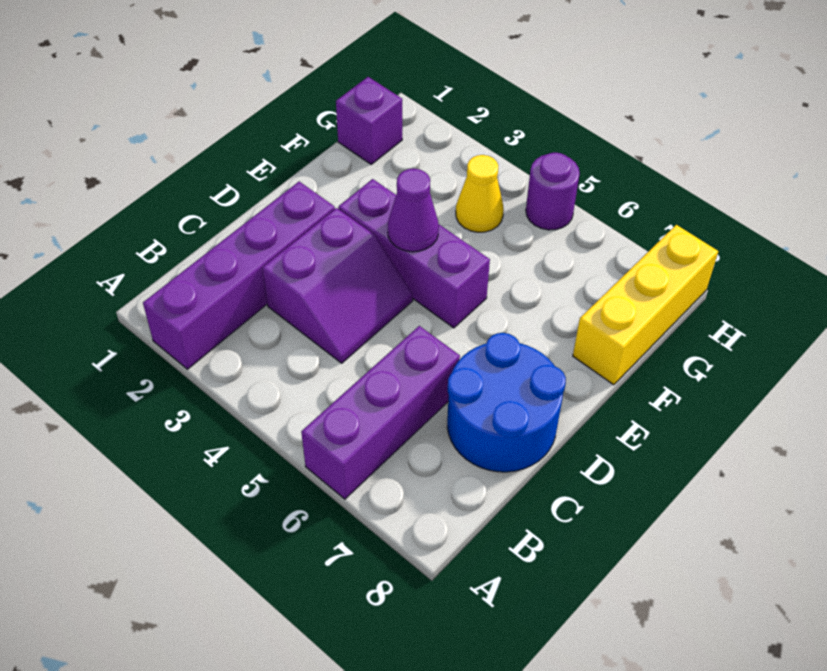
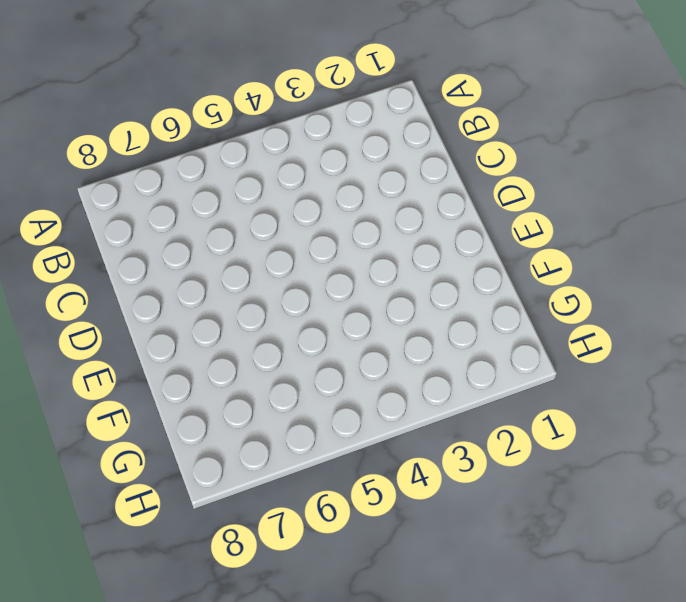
none -> purple brick A2:D2 level 1
none -> purple brick A6:C6 level 1

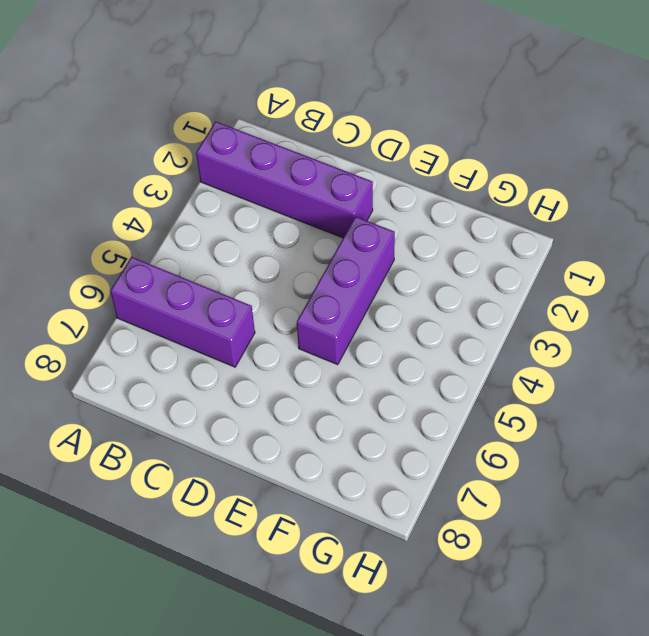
none -> purple slope C3:D4 level 1 top 3
none -> blue round brick C7:D8 level 1

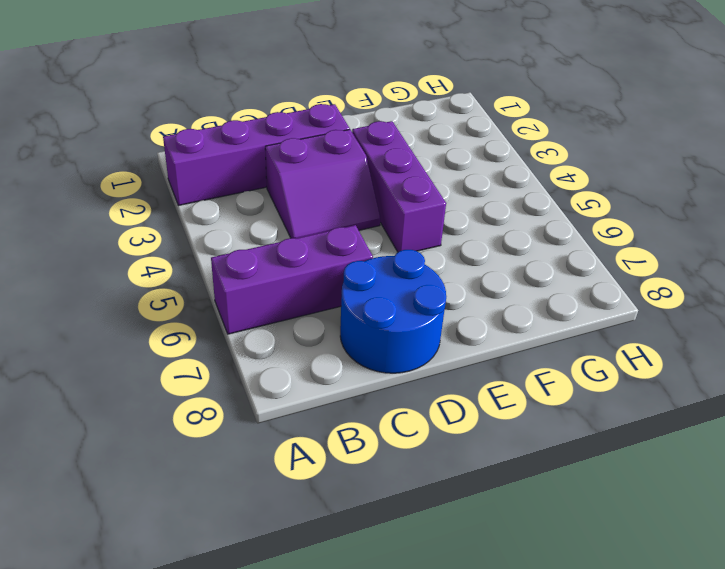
none -> yellow brick F8:H8 level 1
none -> purple brick G1 level 1

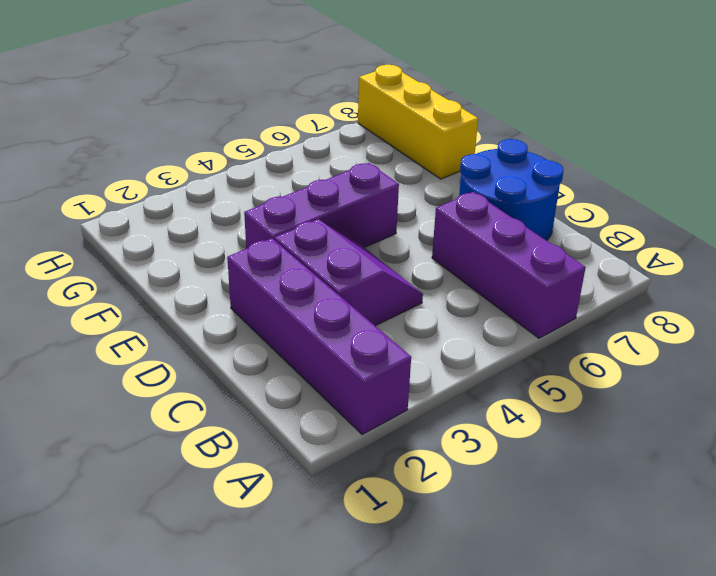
none -> purple brick G1 level 1
none -> yellow cone G4 level 1

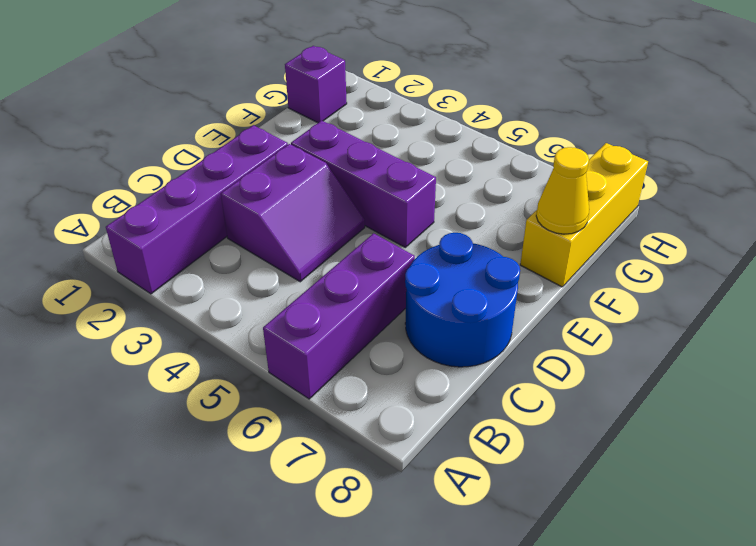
yellow cone F8 level 2 -> yellow cone G4 level 1
none -> purple round brick H5 level 1
none -> purple cone E4 level 2

